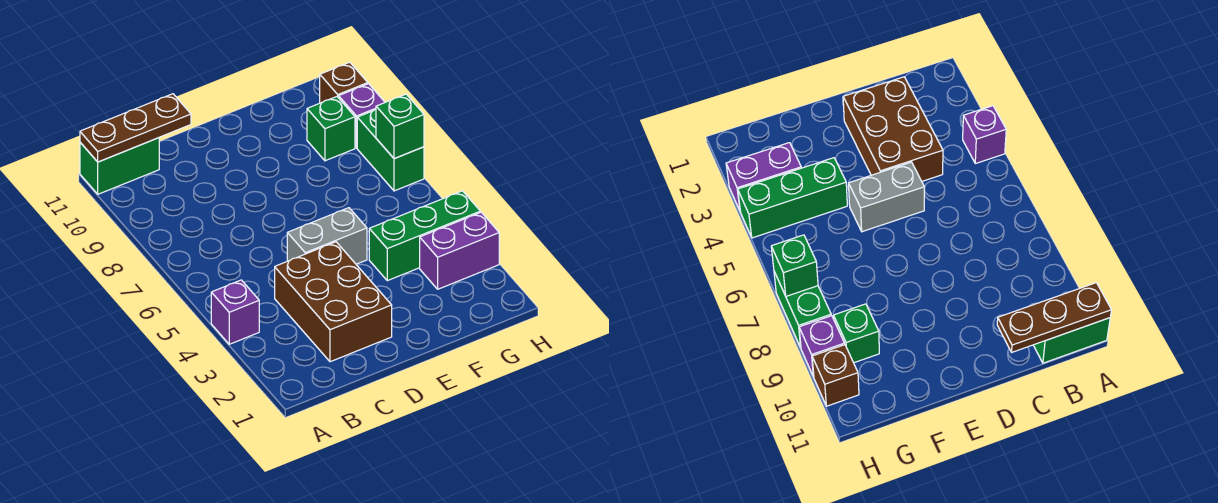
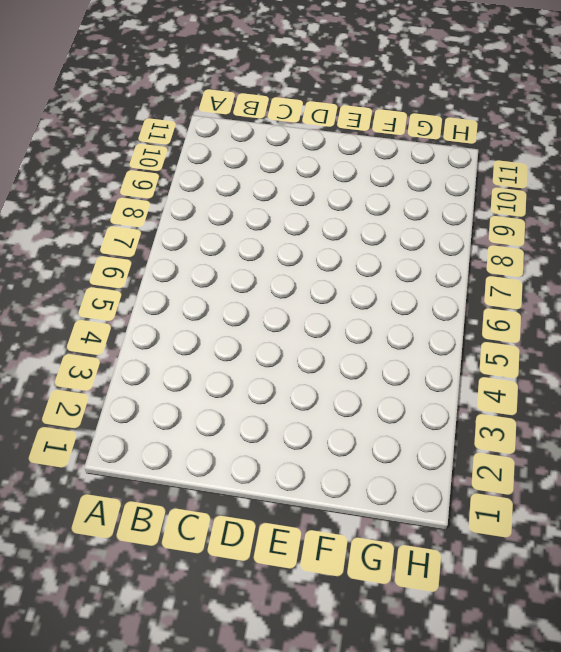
none -> purple brick A4 level 1
none -> green brick A11:B11 level 1
none -> brown brick C2:D4 level 1

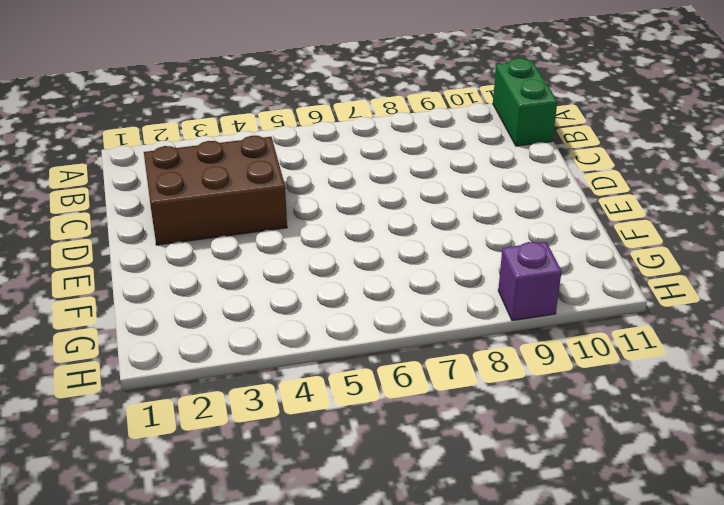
none -> purple brick A4 level 1
none -> grey brick D5:E5 level 1
none -> green brick F4:H4 level 1

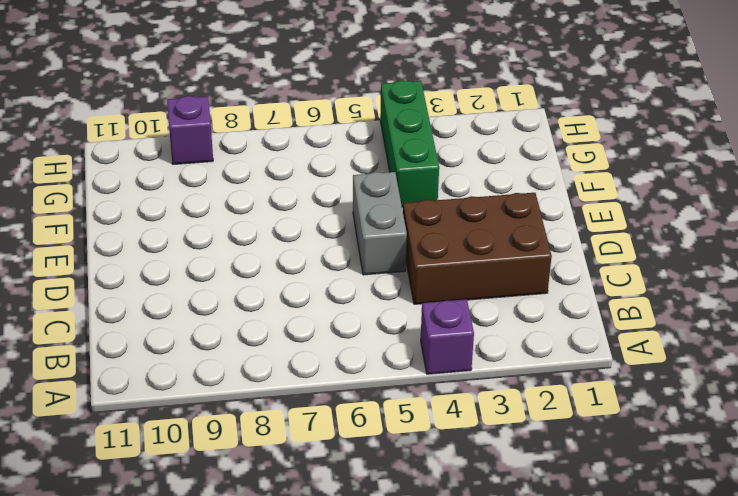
none -> green brick A11:B11 level 1
none -> purple brick G3:H3 level 1
none -> green brick G9 level 1

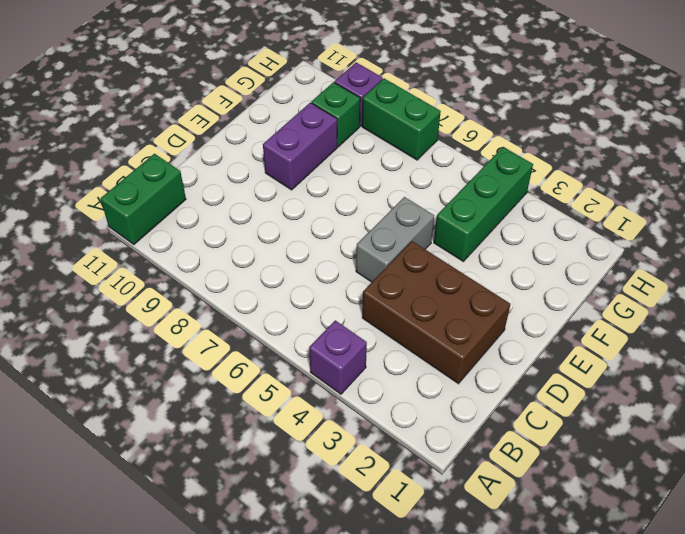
purple brick E9:F9 level 1 -> purple brick G3:H3 level 1
none -> brown brick H10 level 1
none -> brown plate A11:C11 level 2
none -> green brick H7 level 2

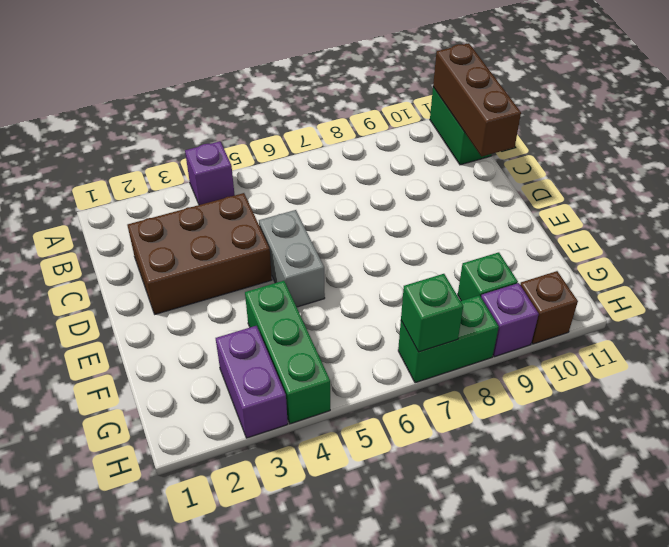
brown brick A11:C11 level 2 -> brown plate A11:C11 level 2

